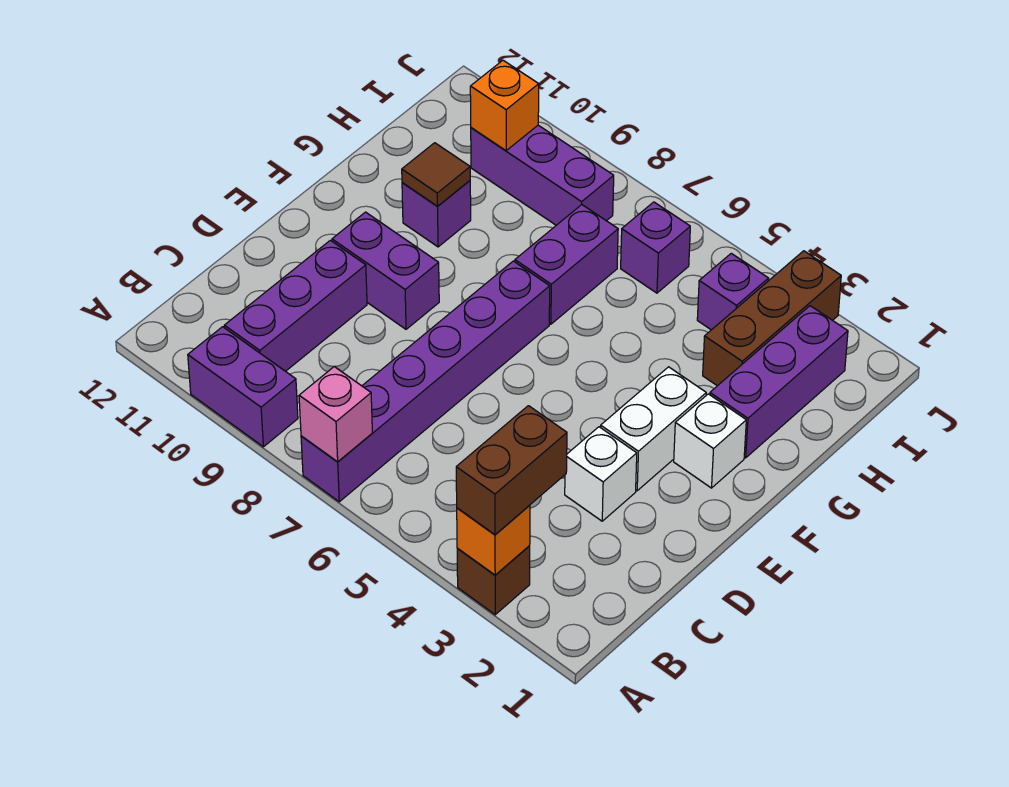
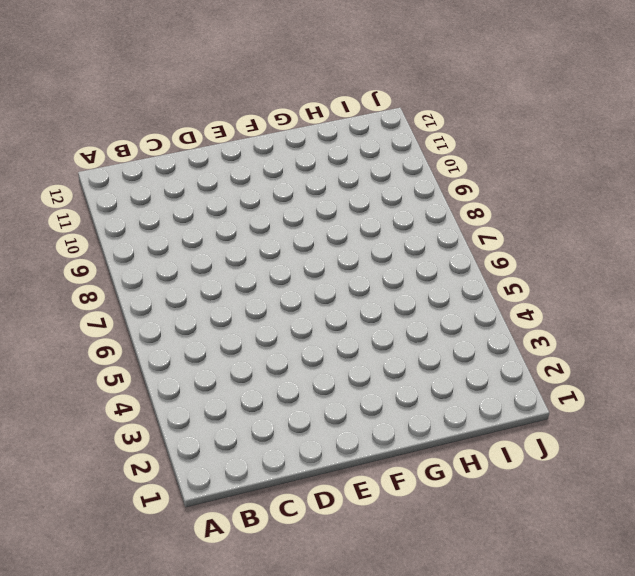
none -> brown brick A3 level 1
none -> purple brick A7:F7 level 1
none -> purple brick A9:A10 level 1

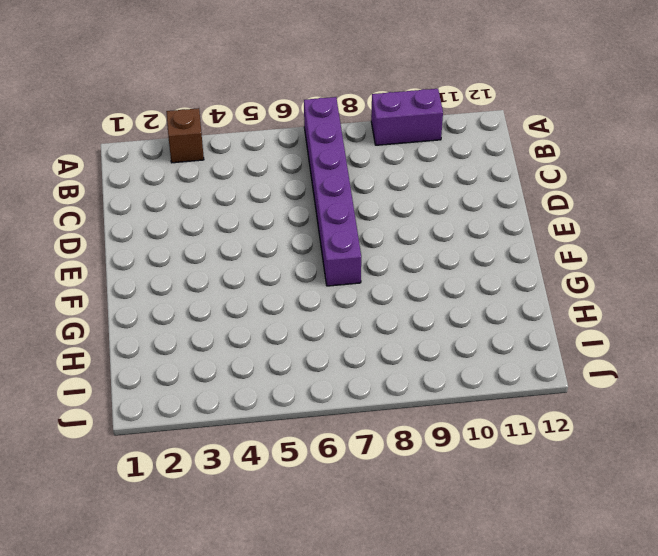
none -> purple brick B10:D10 level 1
none -> white brick D3 level 1
none -> white brick E3:F3 level 1

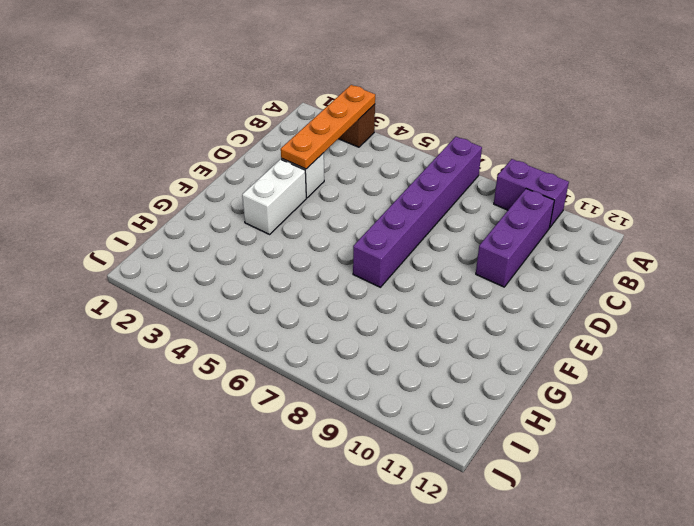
orange plate A3:D3 level 2 -> orange brick A3 level 2
none -> purple brick E9:E10 level 1
none -> white brick F2 level 1
none -> purple brick G2:I2 level 1

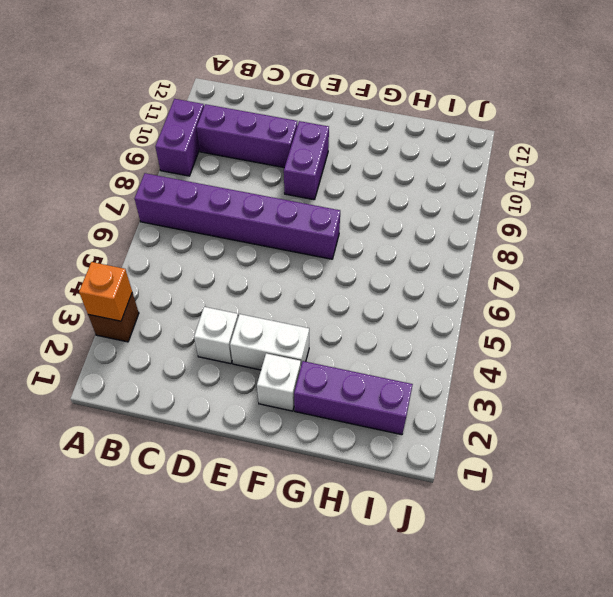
none -> purple brick G7:H7 level 1
none -> purple brick G10 level 1
none -> brown brick H3:J3 level 1

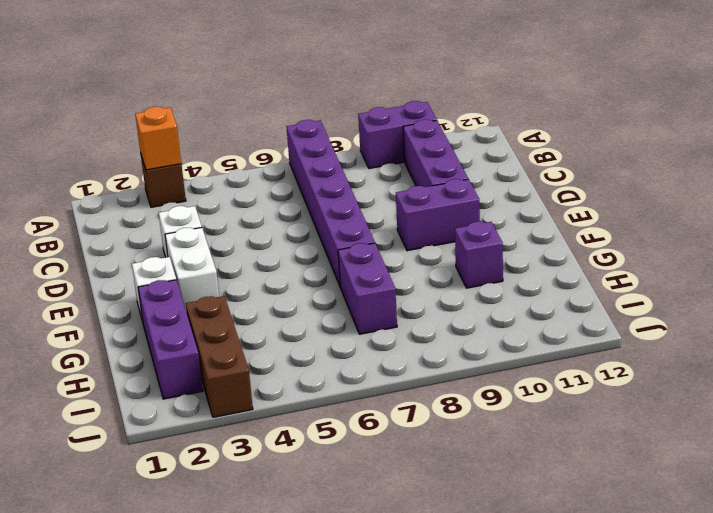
none -> purple brick I4 level 1
none -> purple brick I6 level 1
none -> purple brick I8:I10 level 1

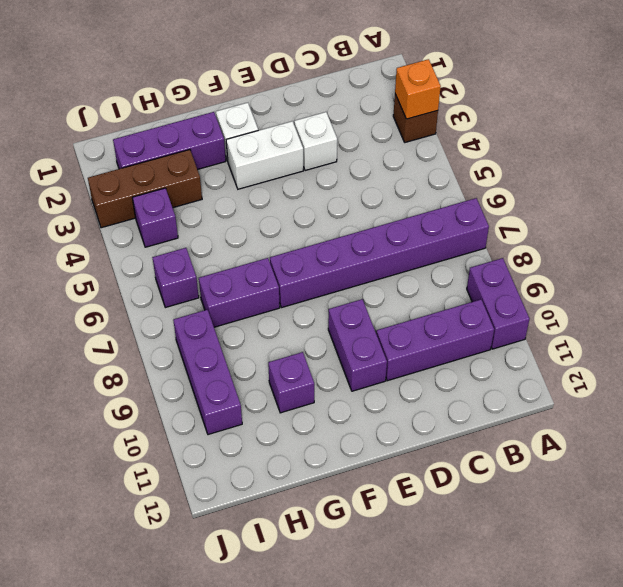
none -> pink brick A7 level 2
none -> brown tile G10 level 2
none -> orange brick I10 level 2

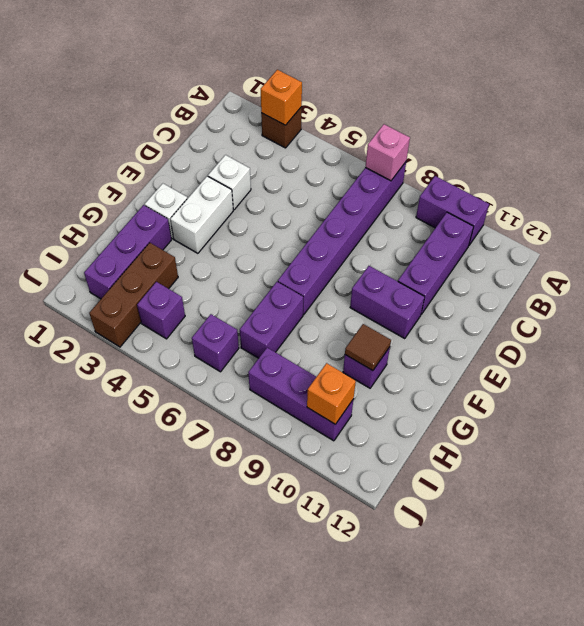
none -> brown brick A3:B3 level 3

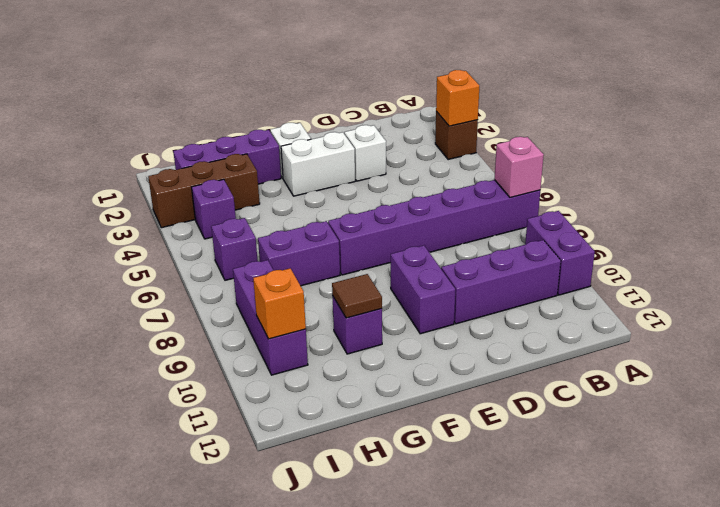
none -> brown brick A3:B3 level 3

